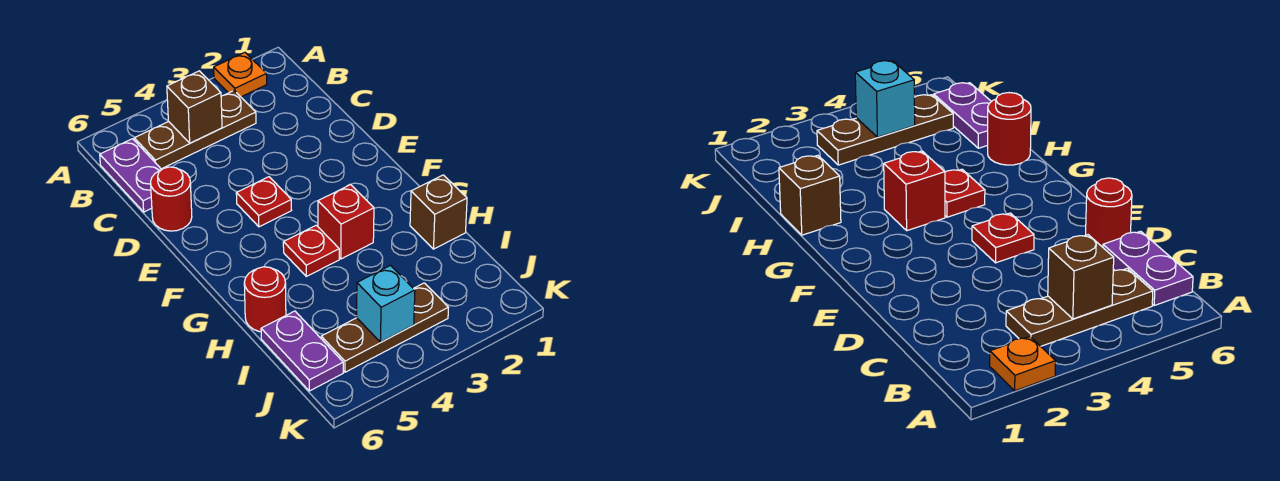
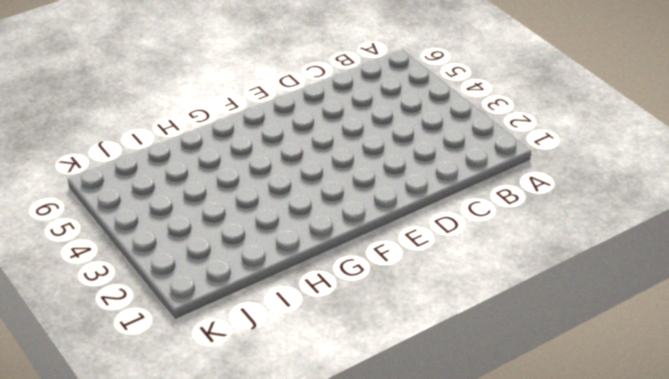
none -> orange plate A2 level 1
none -> brown plate B3:B5 level 1
none -> purple plate B6:C6 level 1

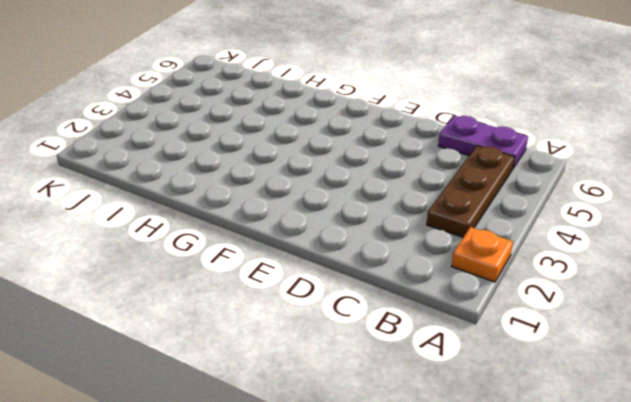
none -> red round brick D6 level 1
none -> red plate E4 level 1
none -> red brick G3 level 1

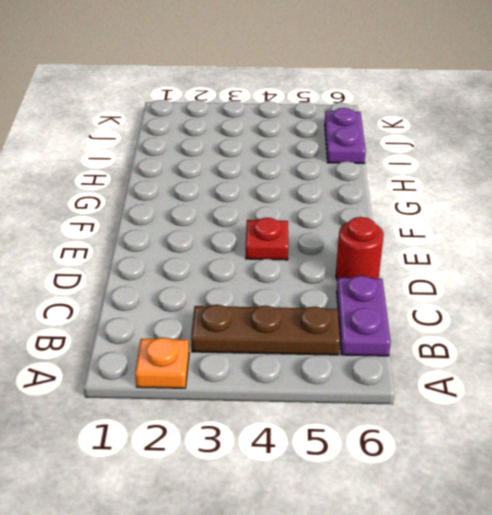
none -> red brick G3 level 1
none -> red plate G4 level 1
none -> brown brick H1 level 1

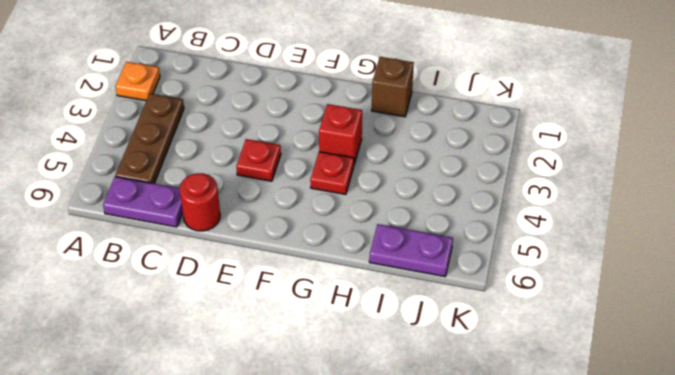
none -> red round brick H6 level 1
none -> brown plate J3:J5 level 1
none -> brown brick B4 level 2

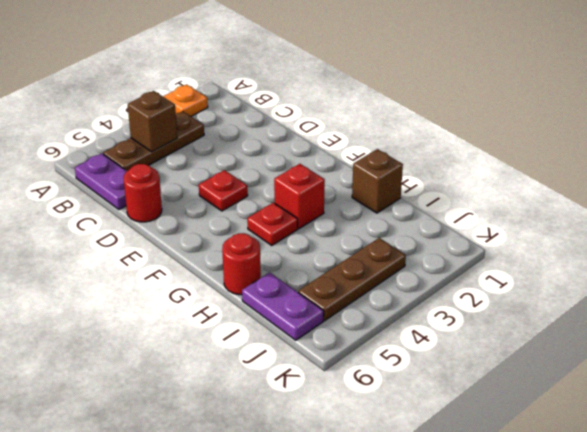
none -> cyan brick J4 level 2

